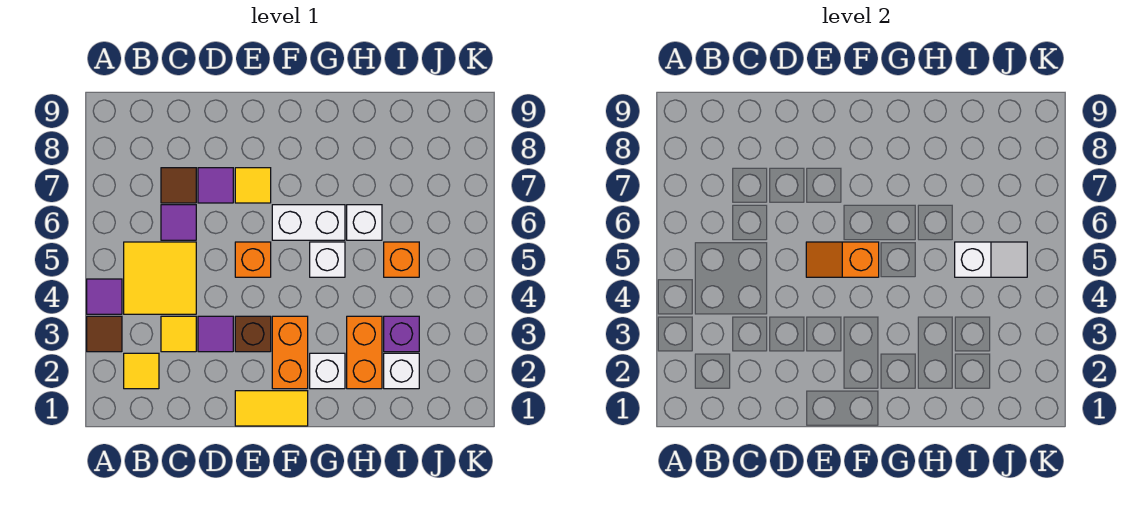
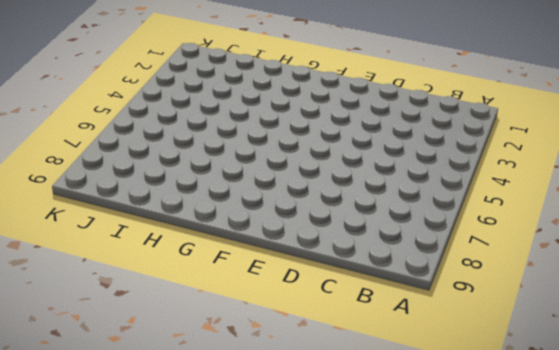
none -> brown tile A3 level 1
none -> purple tile A4 level 1
none -> yellow tile B2 level 1

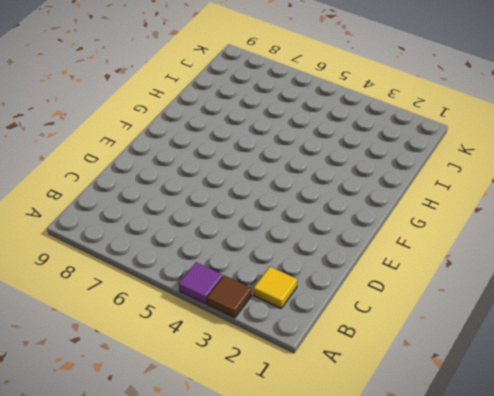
none -> yellow tile B4:C5 level 1
none -> yellow tile C3 level 1
none -> purple tile C6 level 1

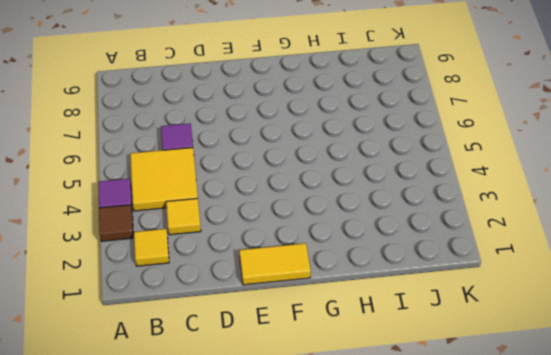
none -> brown tile C7 level 1
none -> purple tile D3 level 1
none -> purple tile D7 level 1

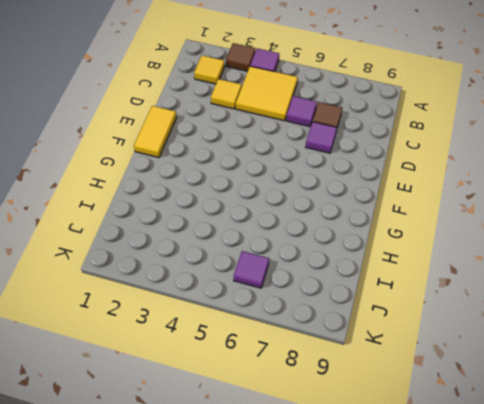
purple tile J6 level 1 -> purple tile D3 level 1
none -> brown brick E3 level 1
none -> orange brick E5 level 1
none -> yellow tile E7 level 1

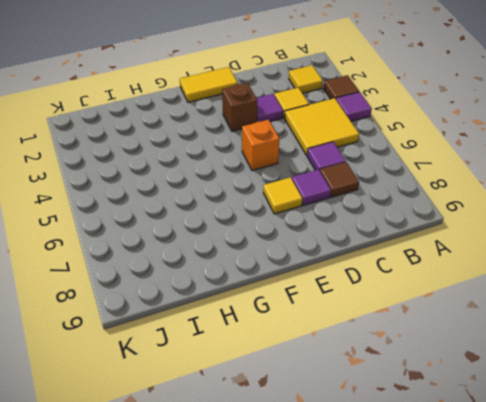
none -> orange brick F2:F3 level 1
none -> white brick F6:G6 level 1
none -> white brick G2 level 1

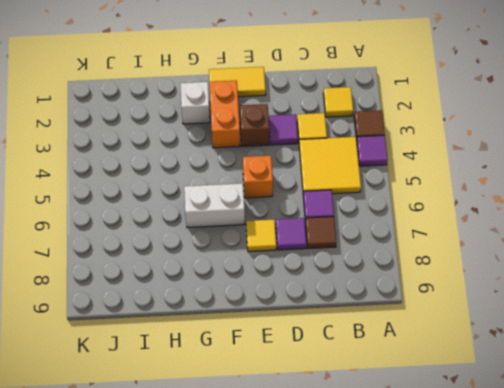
none -> white brick G5 level 1
none -> orange brick H2:H3 level 1
none -> white brick H6 level 1

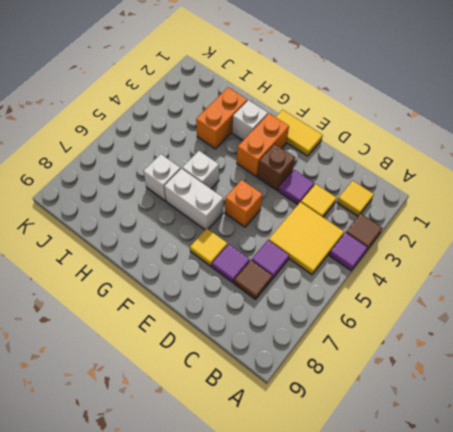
none -> white brick I2 level 1
none -> purple brick I3 level 1
none -> orange brick I5 level 1

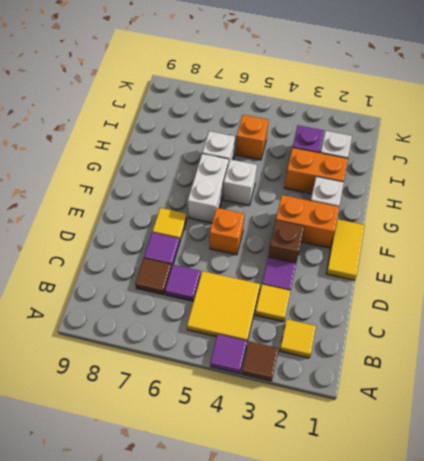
none -> orange slope E5:F5 level 2 top F
none -> white slope I5:J5 level 2 top I

